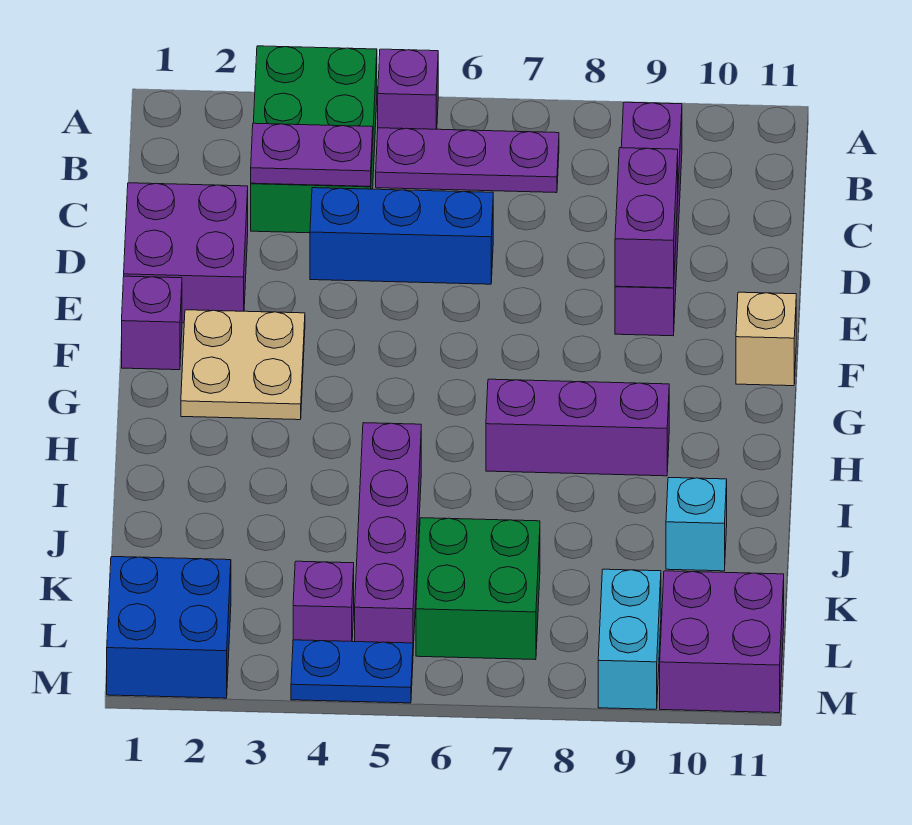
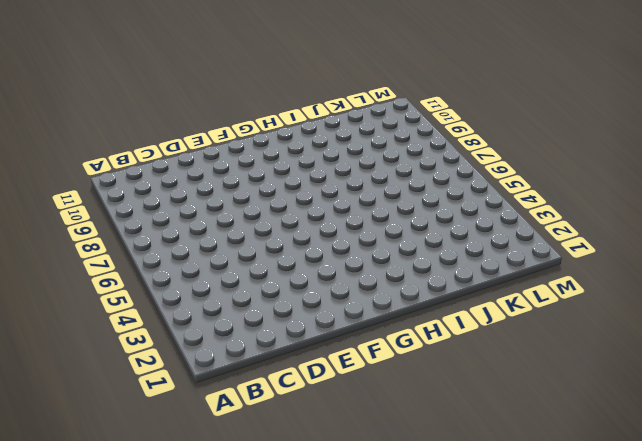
none -> green brick A3:C4 level 1
none -> purple brick A5 level 1
none -> purple plate B5:B7 level 1

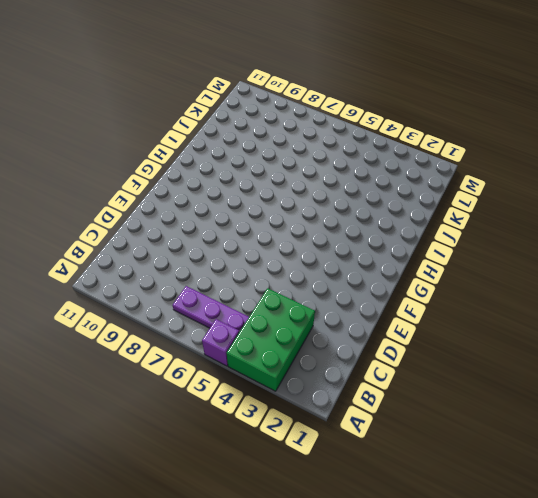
none -> purple brick B9:E9 level 1
none -> purple brick D1:E2 level 1
none -> blue brick D4:D6 level 1

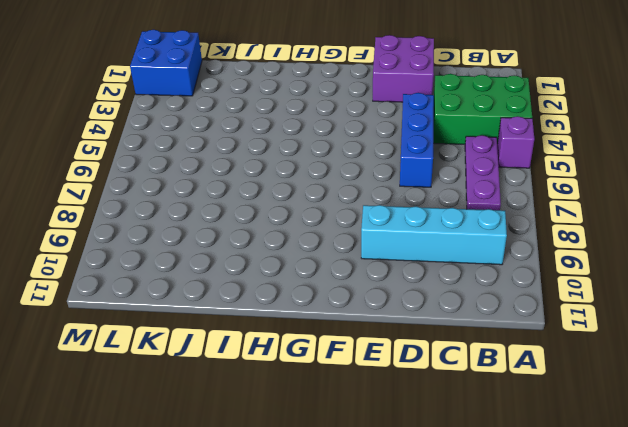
cyan brick B9:E9 level 1 -> purple brick B9:E9 level 1
none -> purple brick F1 level 1
none -> tan plate F2:G3 level 1
none -> tan brick F11 level 1

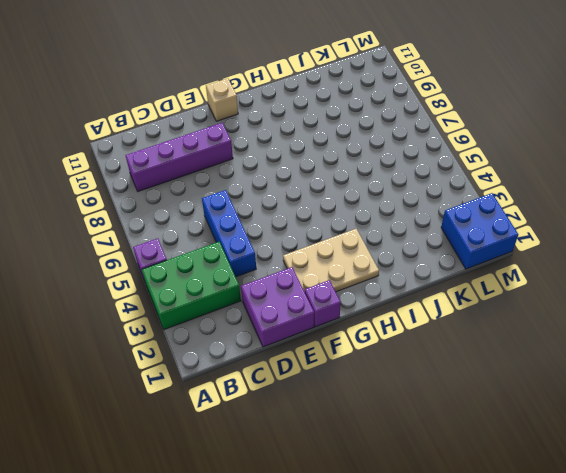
tan plate F2:H3 level 1 -> tan plate F2:G3 level 1
none -> purple plate B5:B7 level 1
none -> purple brick H7:H9 level 1
none -> purple brick I5:L5 level 1

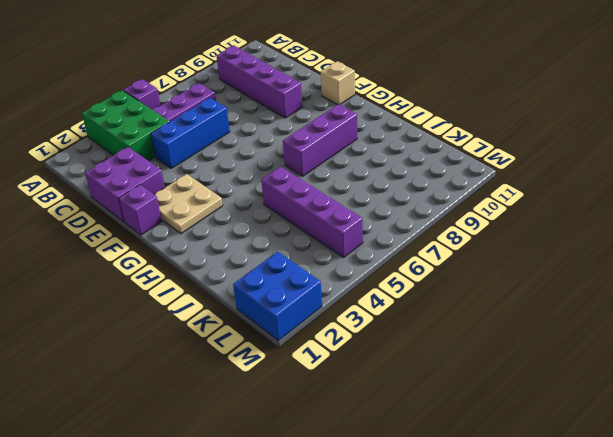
none -> cyan brick J10 level 1
none -> green brick K6:L7 level 1
none -> purple brick L4 level 1

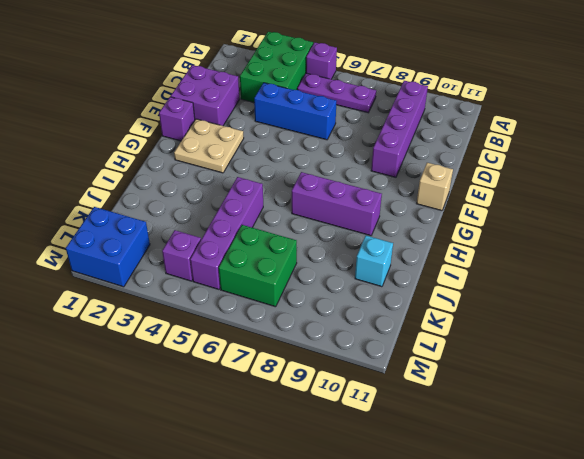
none -> cyan brick L9:M9 level 1
none -> purple brick L10:M11 level 1
none -> blue plate M4:M5 level 1

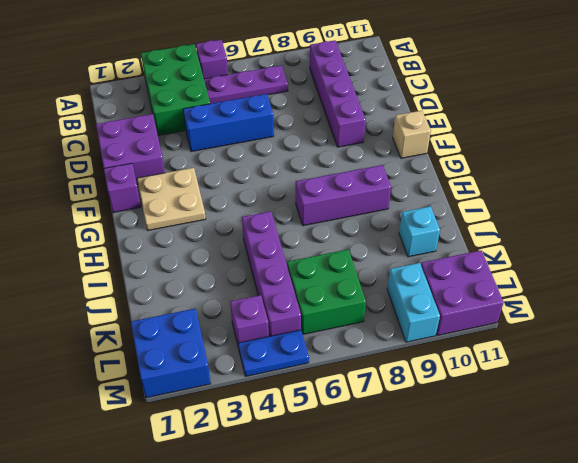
none -> purple plate C3:C4 level 2
none -> purple brick D9:E9 level 2

